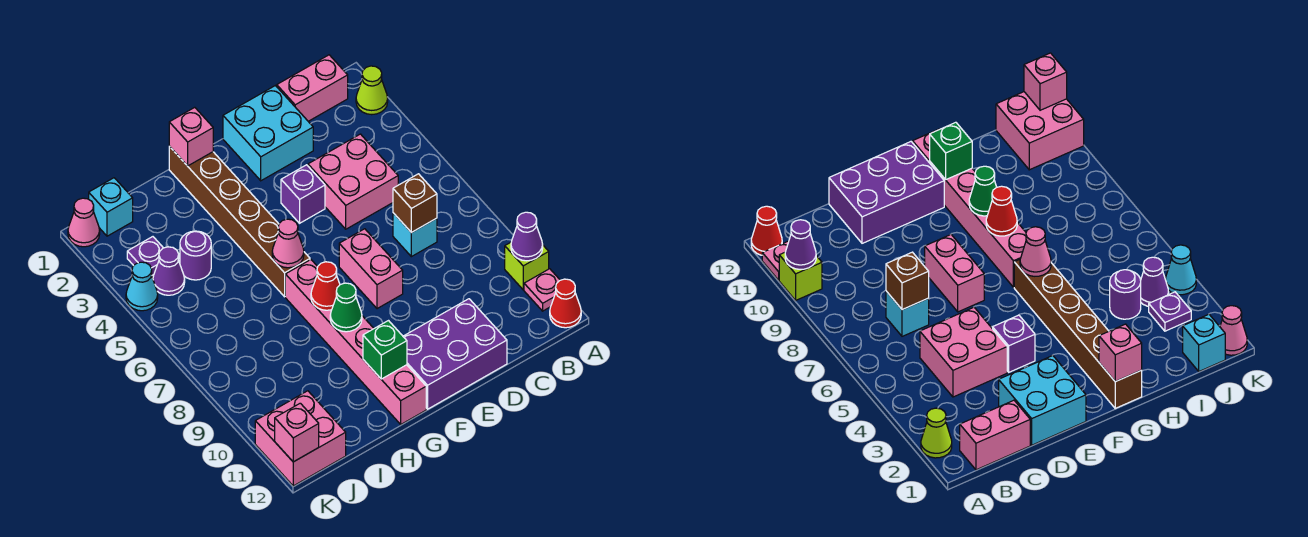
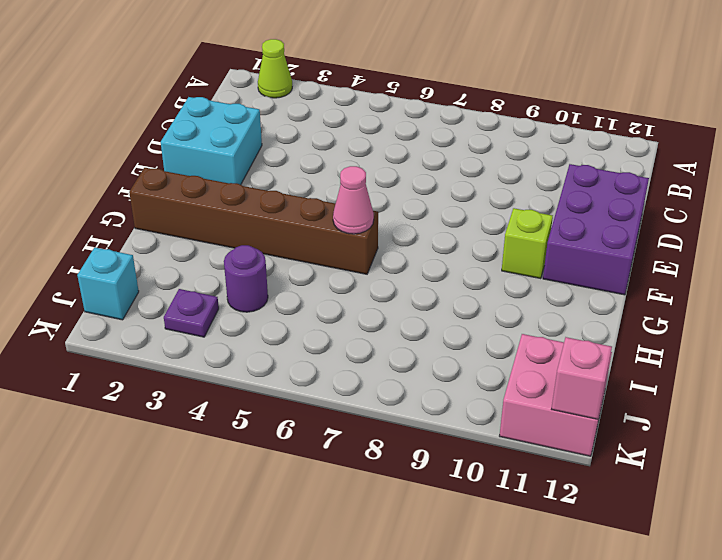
lime brick F10 level 1 -> lime brick A10 level 1
none -> pink plate A11 level 1
none -> red cone A12 level 1
none -> pink brick B1:C1 level 1

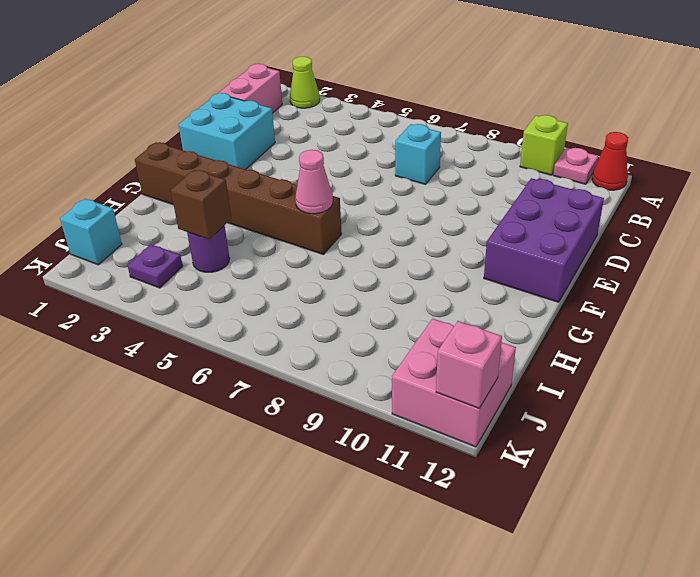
brown brick I4 level 2 -> brown brick C7 level 2
none -> pink brick C4:D5 level 1
none -> purple brick E4 level 1
none -> pink brick E7:E8 level 1

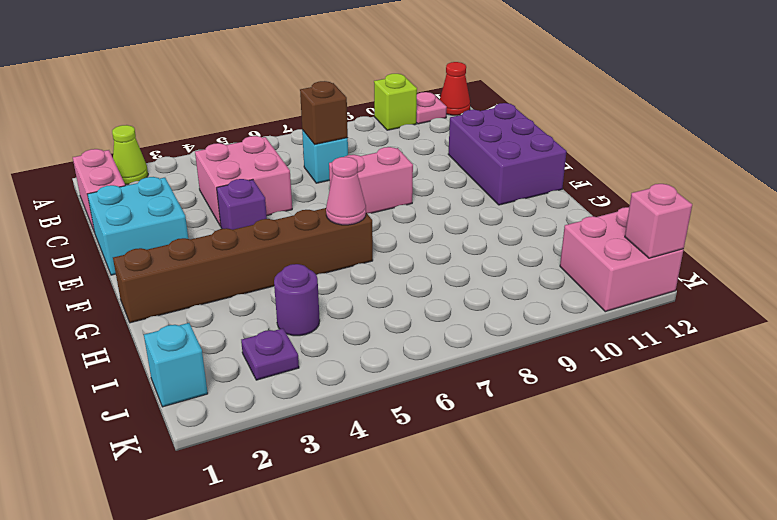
none -> pink brick G7:G12 level 1
none -> purple cone J4 level 1
none -> pink cone K1 level 1

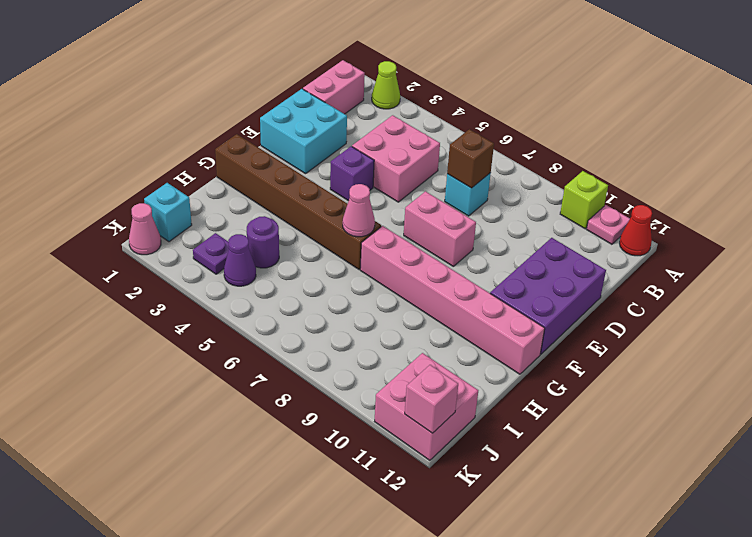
none -> cyan cone K4 level 1
none -> purple cone A10 level 2
none -> pink brick G1 level 2

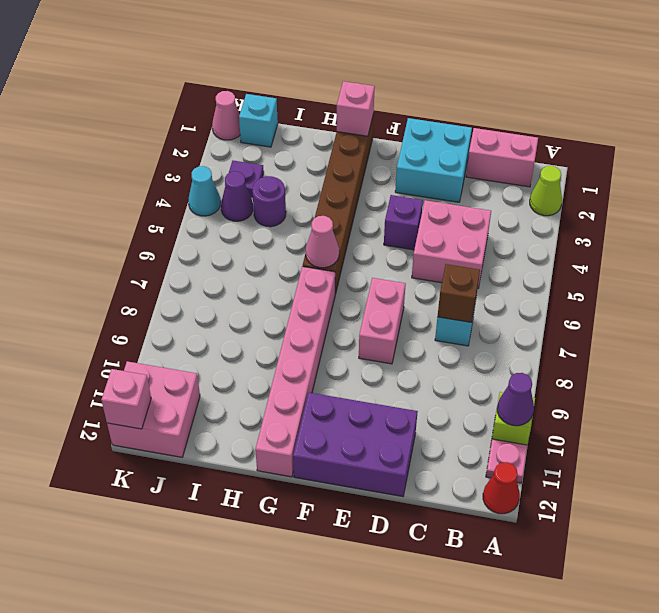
none -> red cone G8 level 2
none -> green cone G9 level 2
none -> green brick G11 level 2

